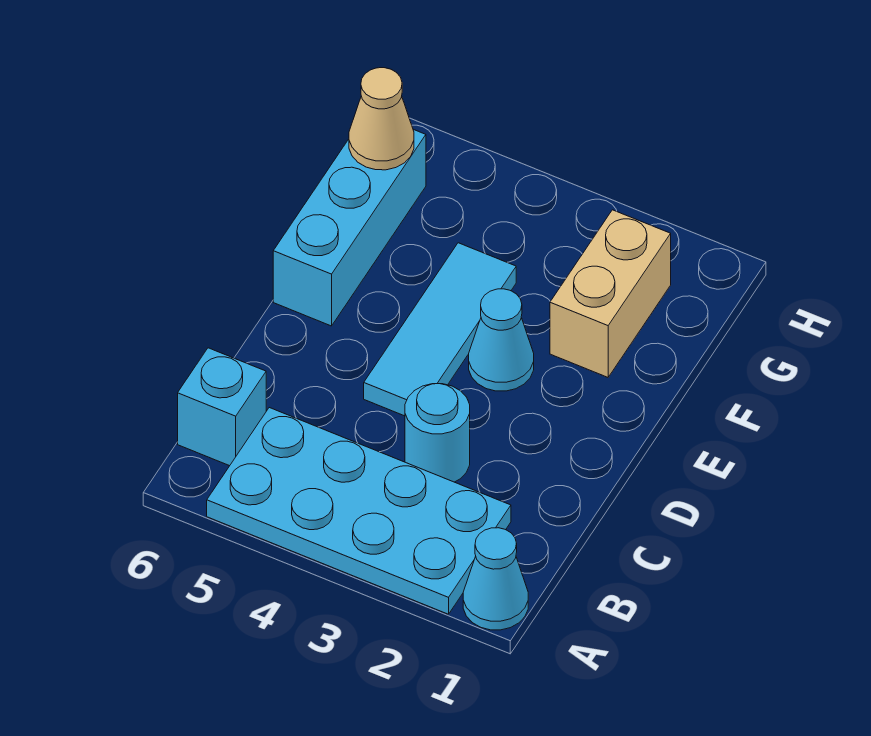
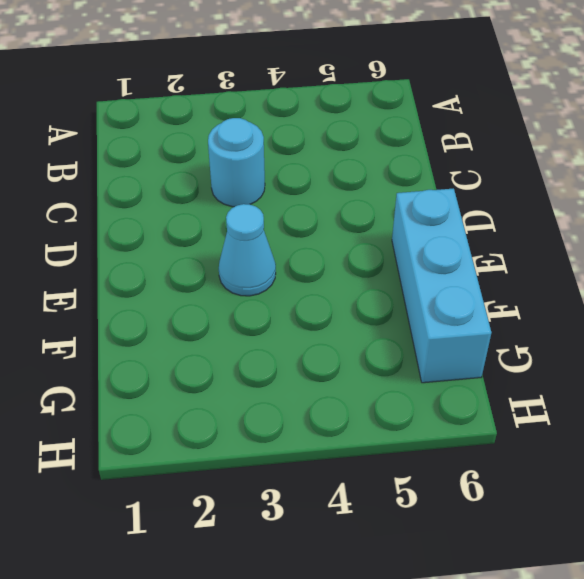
none -> cyan cone A1 level 1
none -> cyan plate A2:B5 level 1

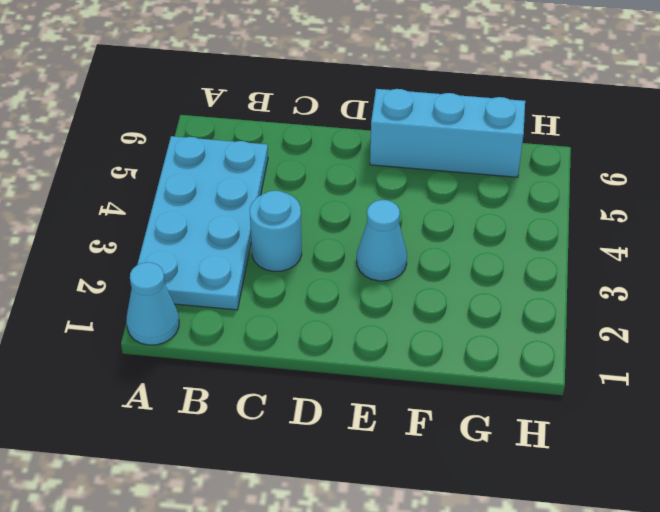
none -> cyan brick B6 level 1
none -> cyan tile D4:F4 level 1

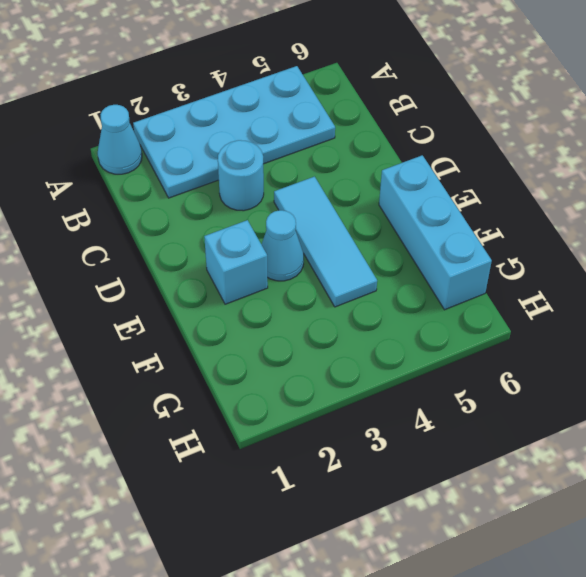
cyan brick E2 level 1 -> cyan brick B6 level 1
none -> tan brick F2:G2 level 1
none -> tan cone G6 level 2

